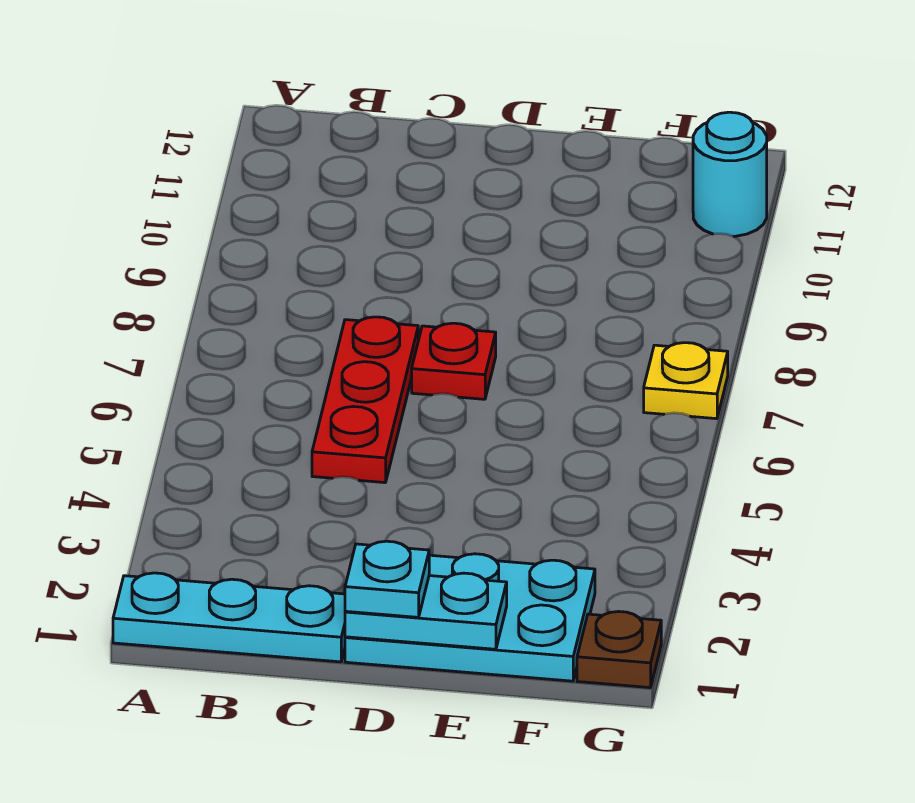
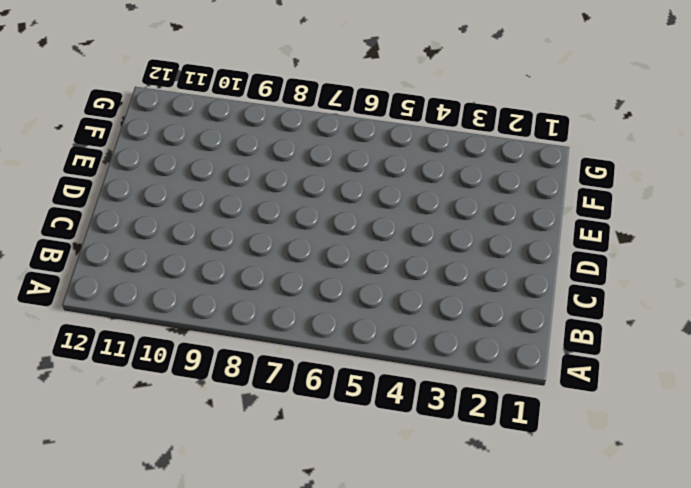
none -> cyan plate A1:C1 level 1
none -> red plate C5:C7 level 1

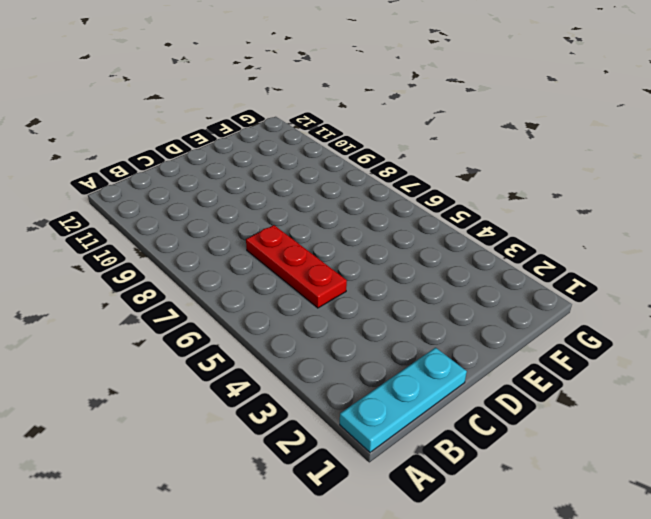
none -> cyan plate D1:F2 level 1
none -> red plate D7 level 1

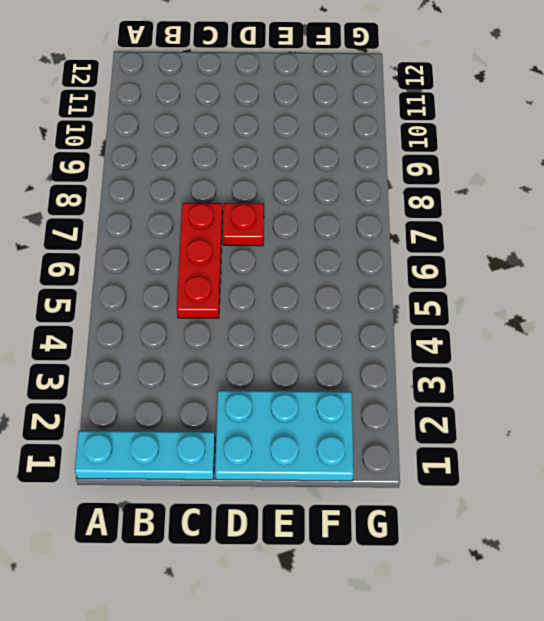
none -> brown plate G1 level 1
none -> yellow plate G7 level 1

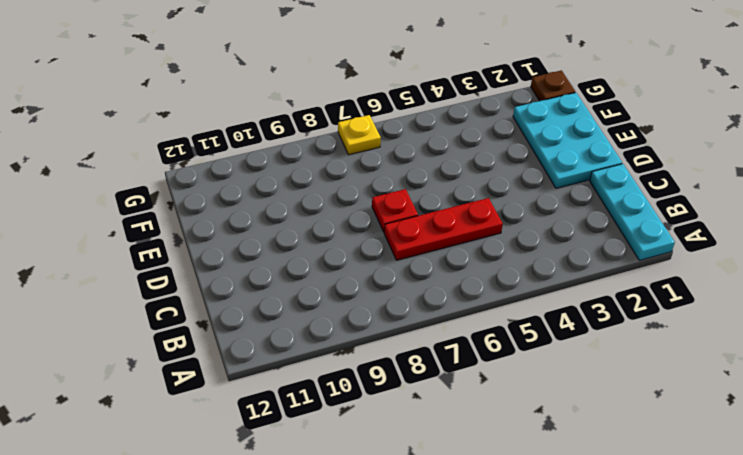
none -> cyan round brick G11 level 1
none -> cyan plate D1:E1 level 2

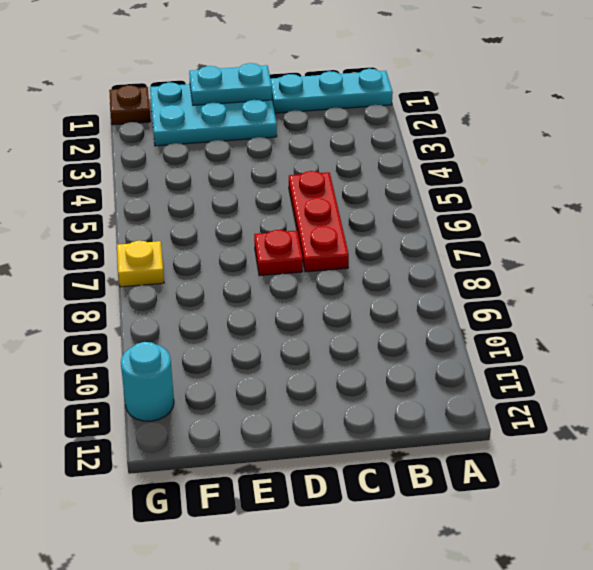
none -> cyan plate D1 level 3

